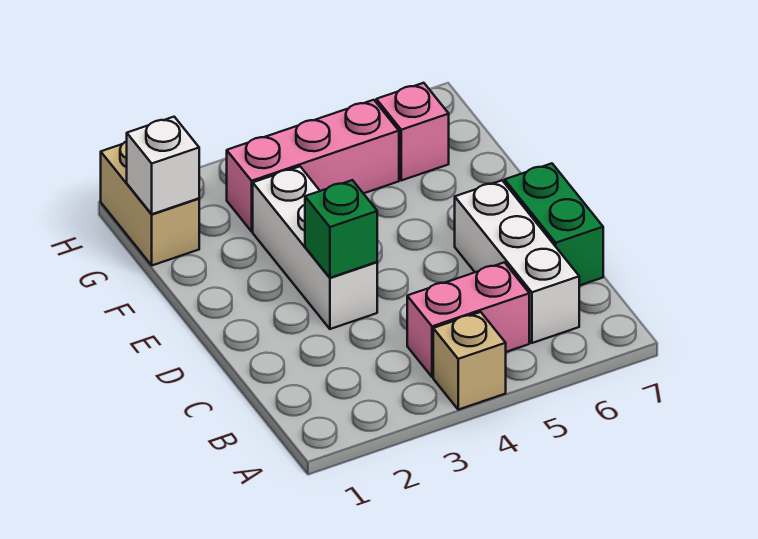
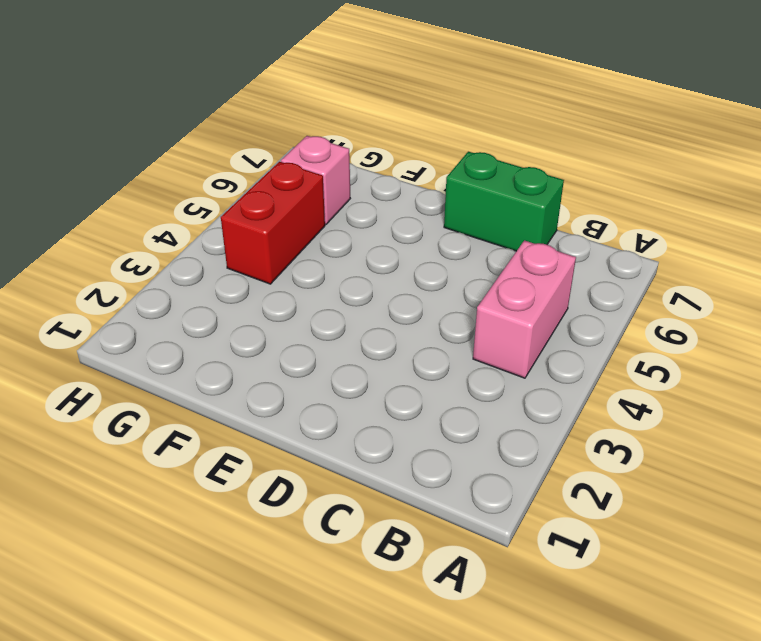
red brick G4:G5 level 1 -> pink brick G3:G5 level 1
none -> tan brick A4 level 1
none -> white brick B6:D6 level 1

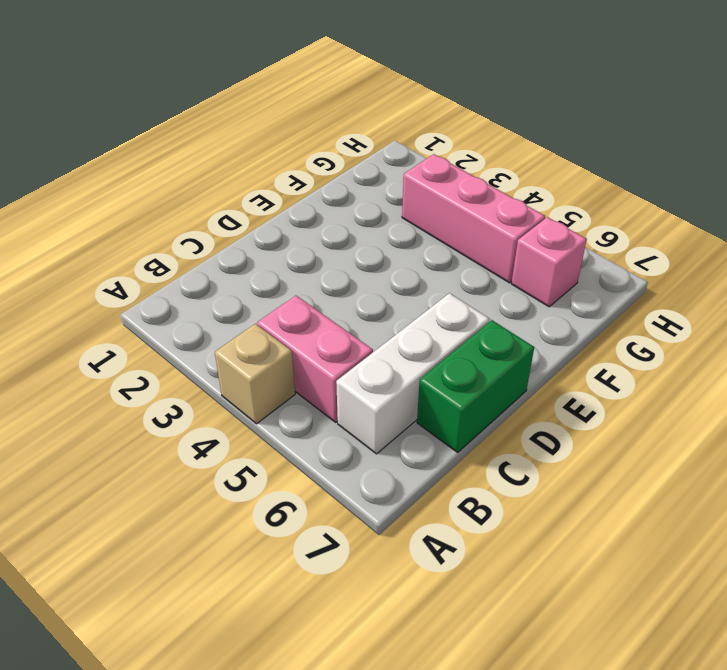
none -> white brick D3:F3 level 1
none -> tan brick G1:H1 level 1

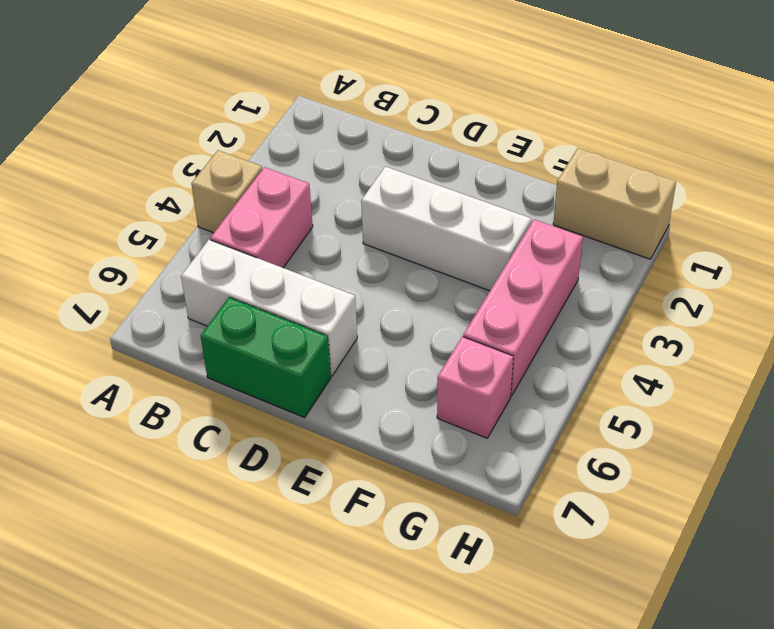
none -> green brick D3 level 2
none -> white brick G1 level 2

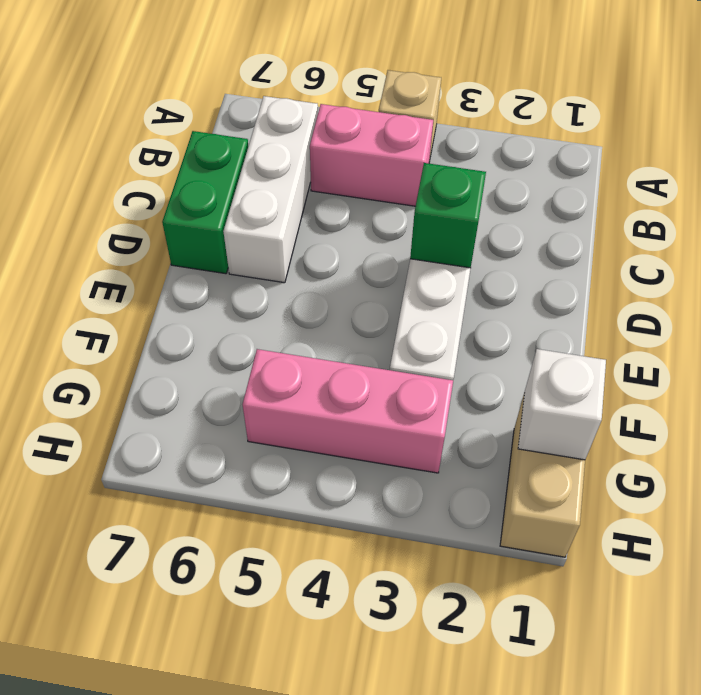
none -> pink brick G6 level 1

